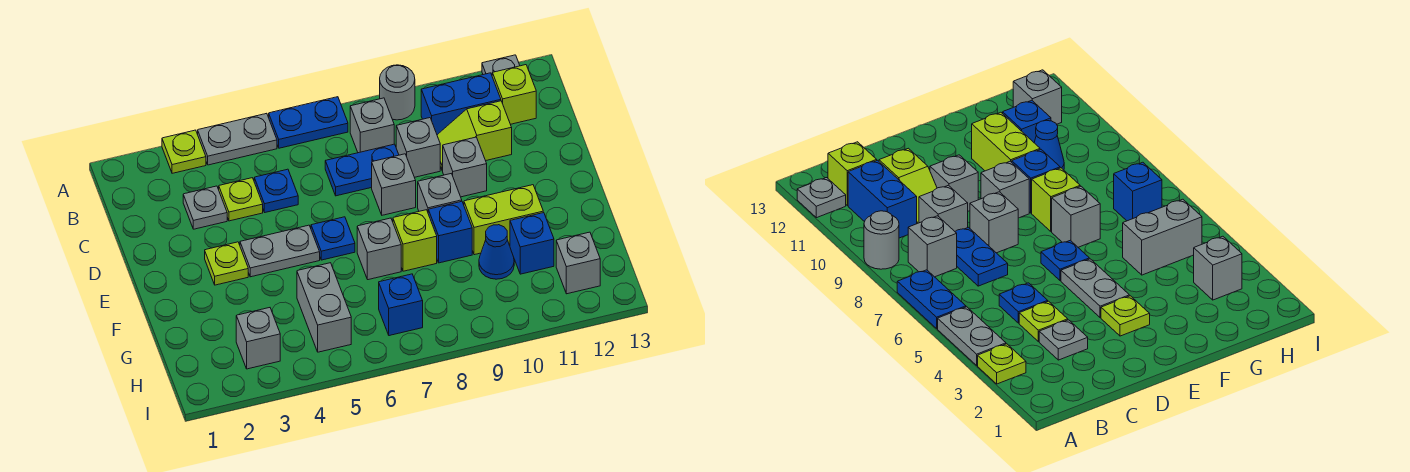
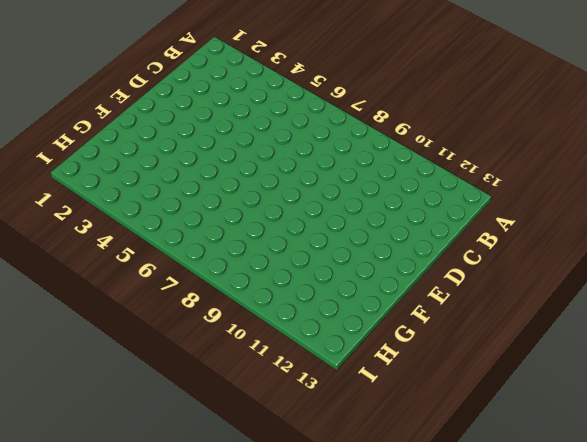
none -> lime plate A3 level 1
none -> grey plate A4:A5 level 1
none -> blue plate A6:A7 level 1
none -> grey round brick A9 level 1

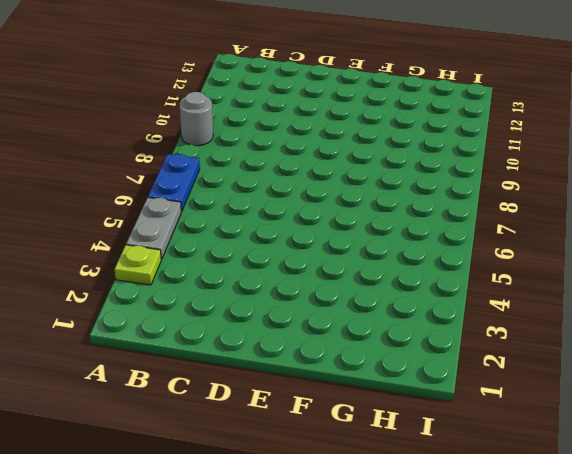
none -> grey plate A12 level 1
none -> grey brick B8 level 1
none -> blue brick B10:B11 level 1
none -> lime brick B12 level 1

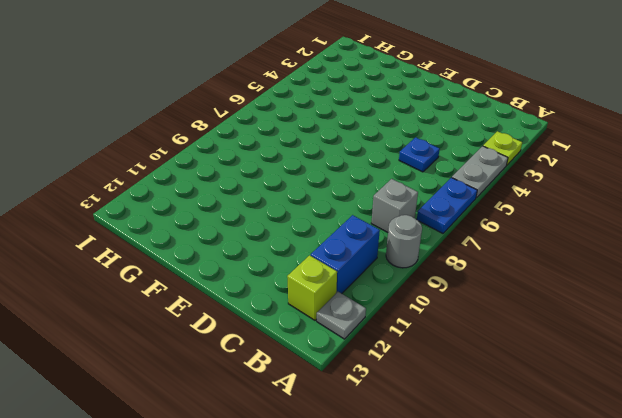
none -> grey plate C3 level 1
none -> lime plate C4 level 1
none -> blue plate C7:C8 level 1
none -> grey brick C9 level 1

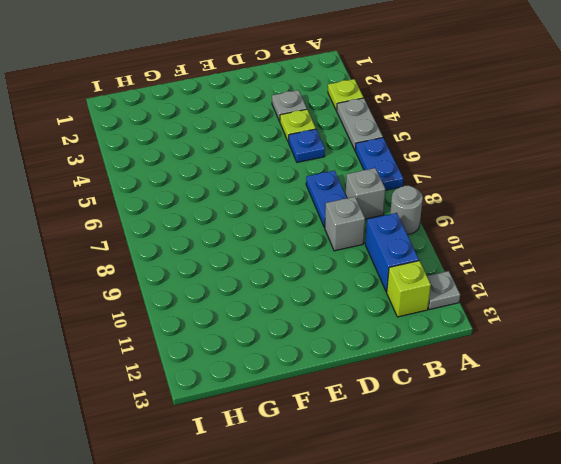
none -> lime slope C10:C11 level 1 top 11
none -> grey brick D8 level 1
none -> grey brick D10 level 1
none -> lime plate E3 level 1

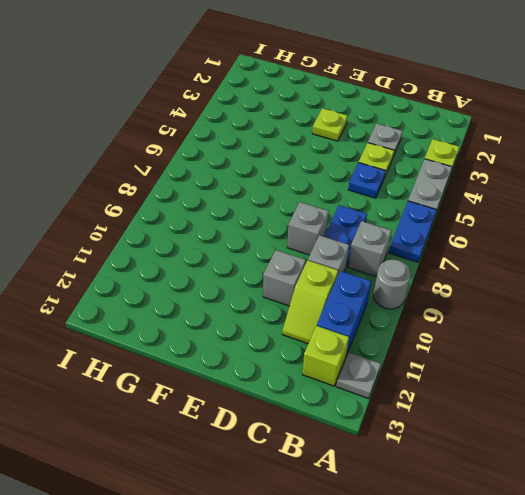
lime slope C10:C11 level 1 top 10 -> lime slope C10:C11 level 1 top 11
none -> grey plate E4:E5 level 1
none -> blue plate E6 level 1
none -> grey brick E9 level 1
none -> grey brick F7 level 1

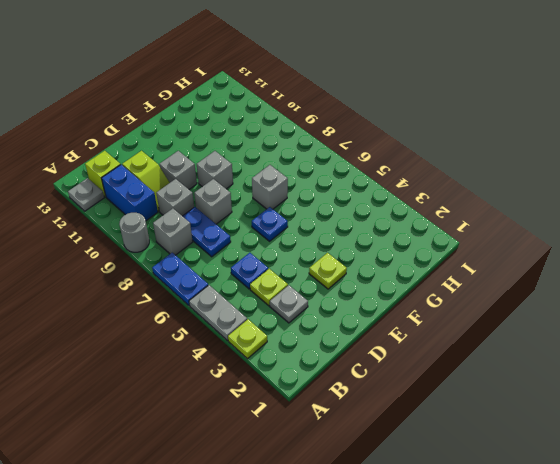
none -> grey plate E4:E5 level 1
none -> lime brick F8 level 1
none -> blue brick F9 level 1
none -> lime brick F10:F11 level 1

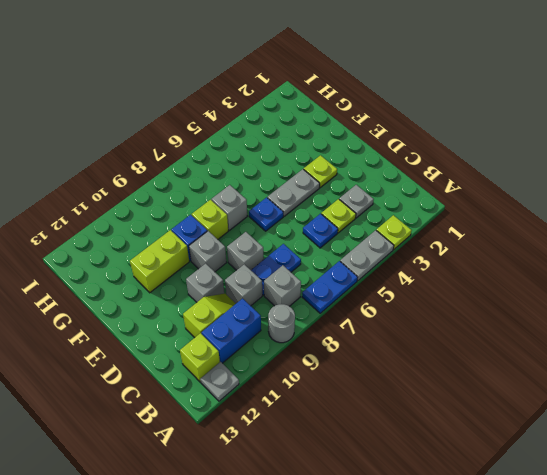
none -> grey brick G5:H5 level 1
none -> blue cone G10 level 1
none -> blue brick G11 level 1
none -> grey brick H3 level 1

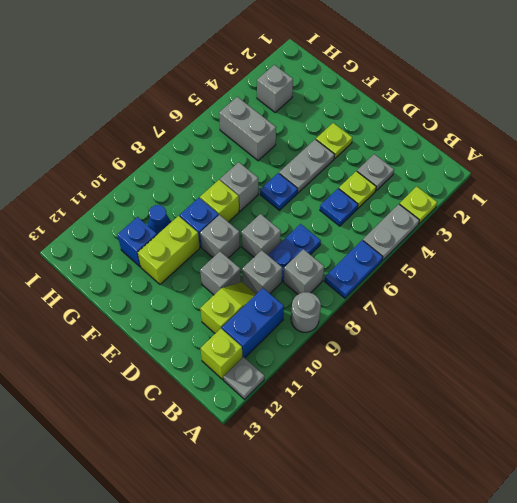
none -> blue brick H7 level 1
none -> grey brick H12 level 1

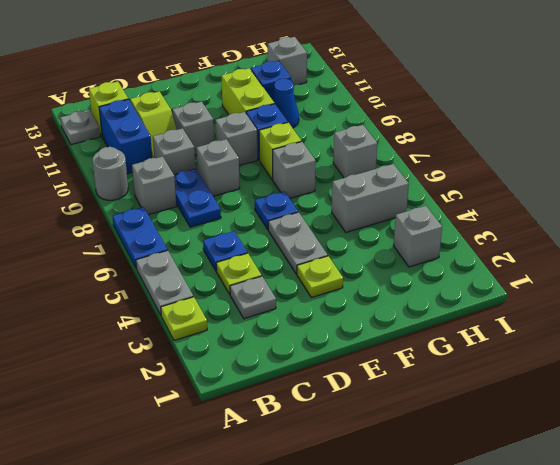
grey brick H7 level 1 -> blue brick H7 level 1

